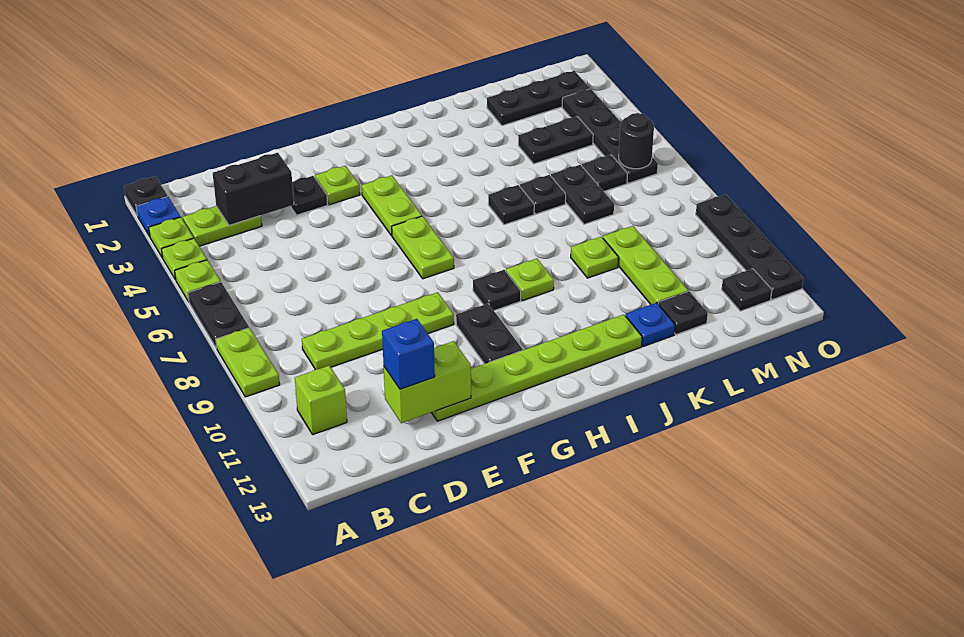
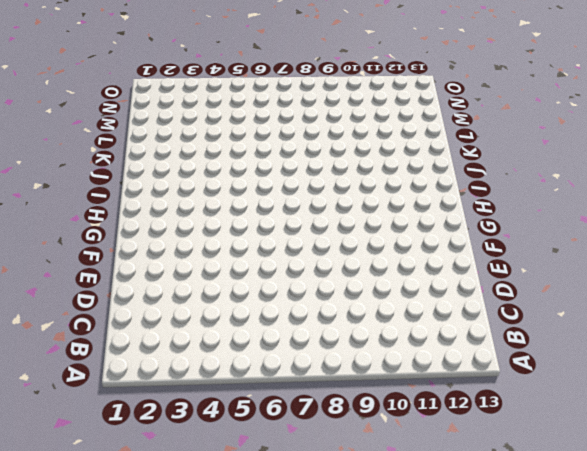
none -> black plate A1 level 1
none -> blue plate A2 level 1
none -> lime plate A3 level 1
none -> lime plate A4 level 1

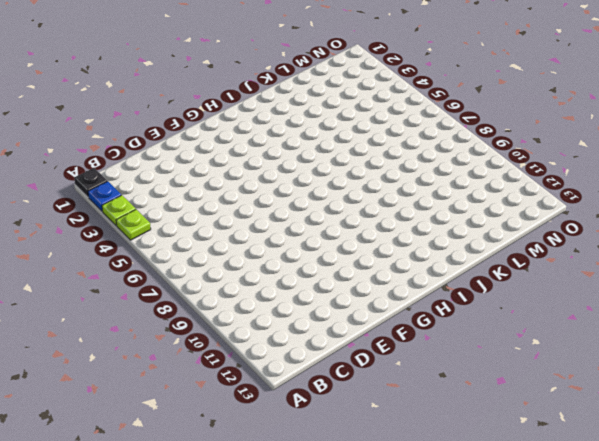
none -> lime plate A5 level 1
none -> black plate A6:A7 level 1
none -> lime plate A8:A9 level 1
none -> lime plate B3:C3 level 1

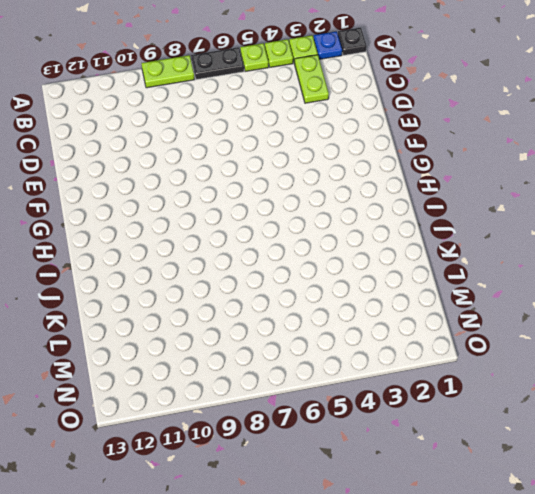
none -> lime brick B11 level 1
none -> lime plate C9:F9 level 1
none -> black plate E3 level 1
none -> lime plate E12:J12 level 1

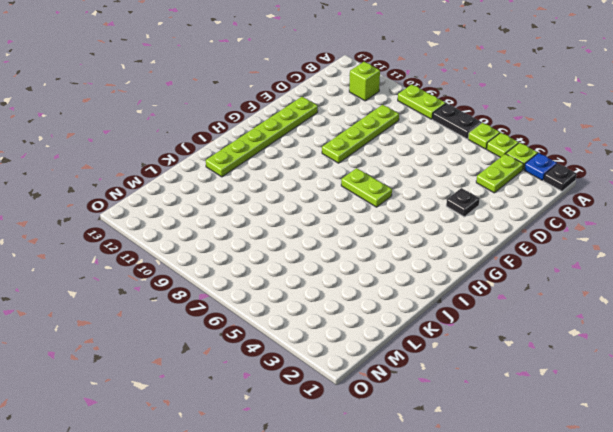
none -> lime plate F3 level 1
none -> lime plate G4:G5 level 1
none -> black plate G10:G11 level 1
none -> black plate H9 level 1

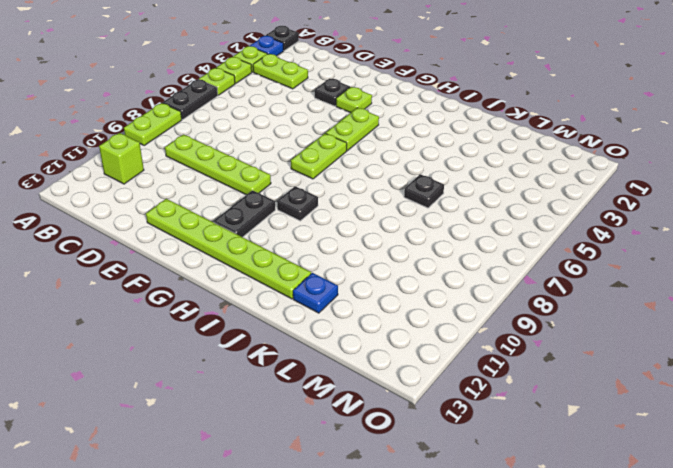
none -> lime plate I9 level 1
none -> black plate J6 level 1
none -> lime plate K9 level 1
none -> black plate L2:N2 level 1

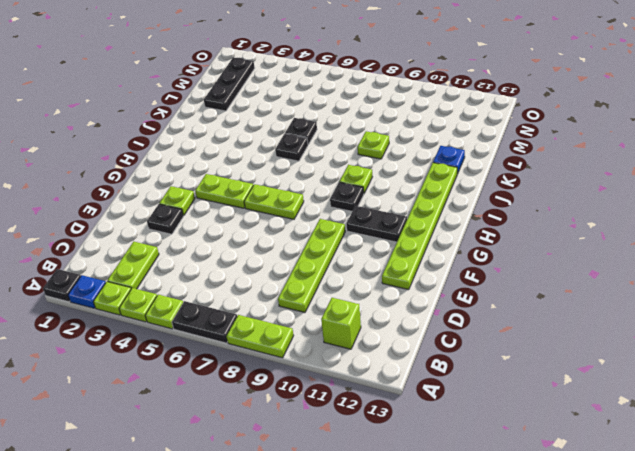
none -> black plate L4:M4 level 1
none -> black plate L6:L7 level 1
none -> lime plate L9:L11 level 1
none -> black plate L12 level 1

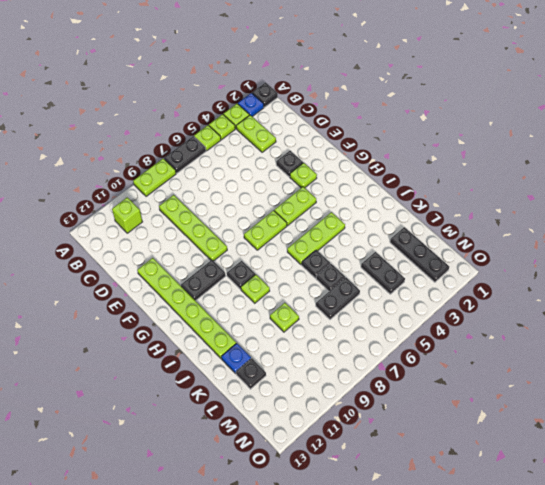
lime plate I4:I6 level 1 -> lime plate L9:L11 level 1
none -> black plate M6 level 1
none -> black plate N3:N6 level 1
none -> black plate N12 level 1
none -> black plate O9:O12 level 1

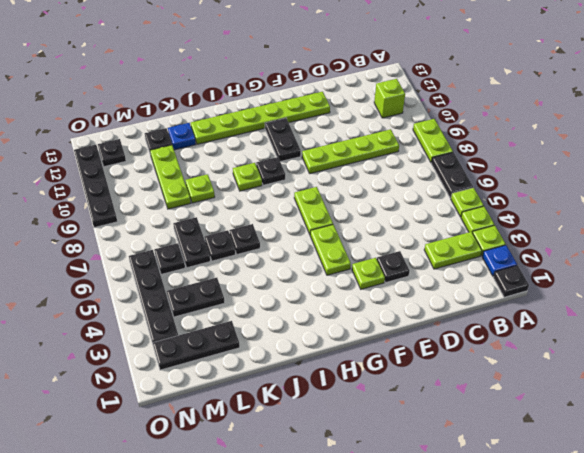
none -> black brick C3:D3 level 2
none -> lime brick D12:E12 level 2
none -> black round brick N6 level 2
none -> blue brick D12 level 3

